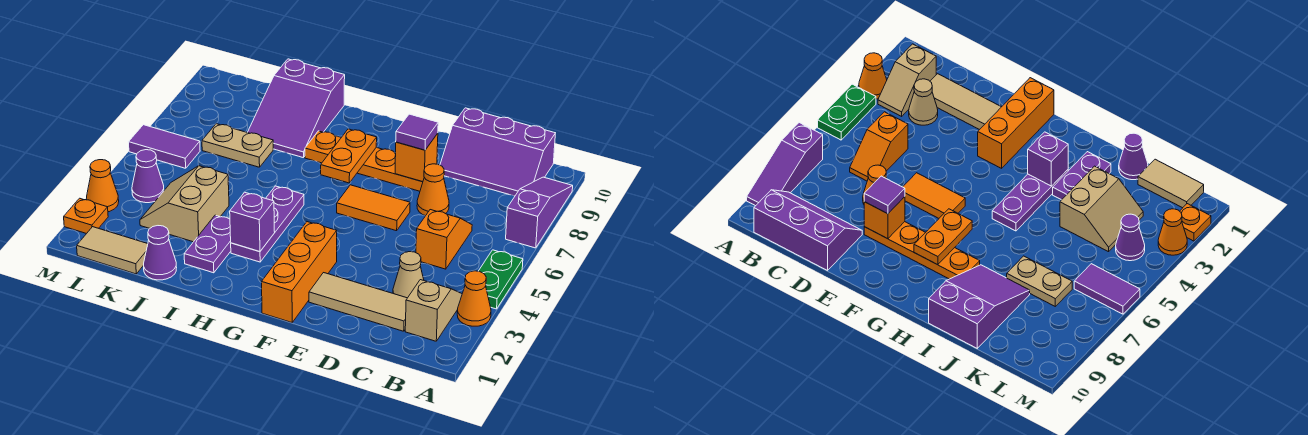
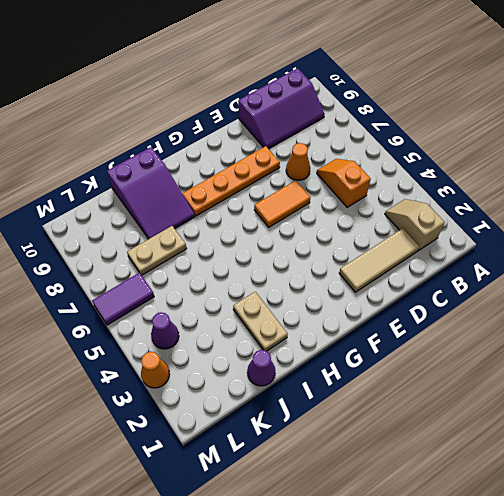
tan plate I2:I3 level 1 -> purple plate I2:I3 level 1
none -> orange cone A3 level 1
none -> green plate A4:A5 level 1
none -> purple slope A7:A9 level 1 top 7

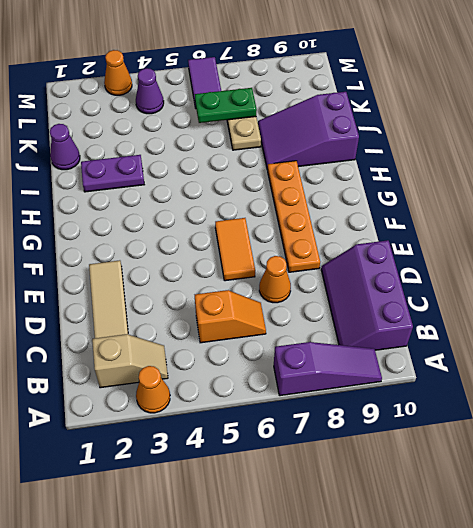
green plate K6:K7 level 2 -> green plate A4:A5 level 1
none -> tan cone C3 level 1
none -> orange brick F1:F3 level 1
none -> purple plate H3:H5 level 1

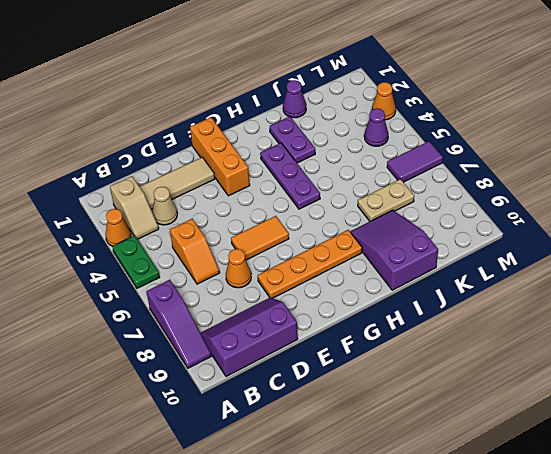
none -> tan slope J3:K4 level 1 top J
none -> tan tile K1:L1 level 1
none -> orange plate M2 level 1

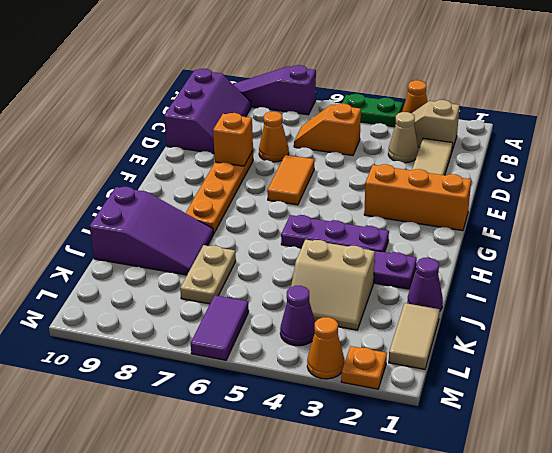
none -> orange plate G7:G8 level 2
none -> purple brick H3 level 2
none -> purple tile E8 level 3

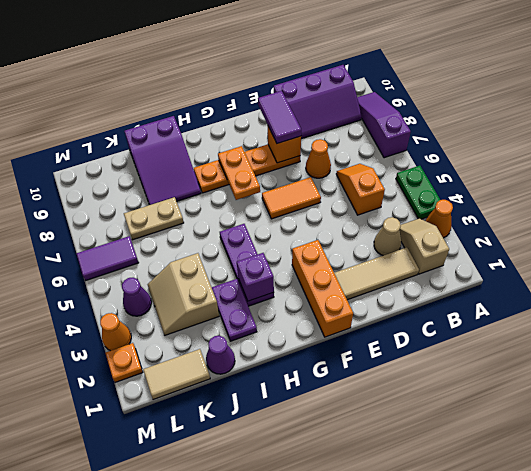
purple tile E8:E9 level 3 -> purple tile E8 level 3

